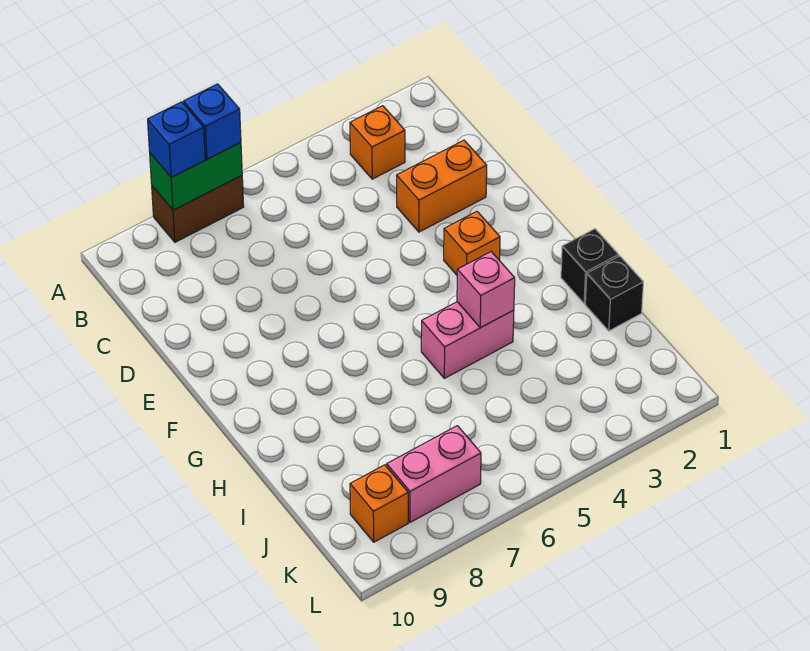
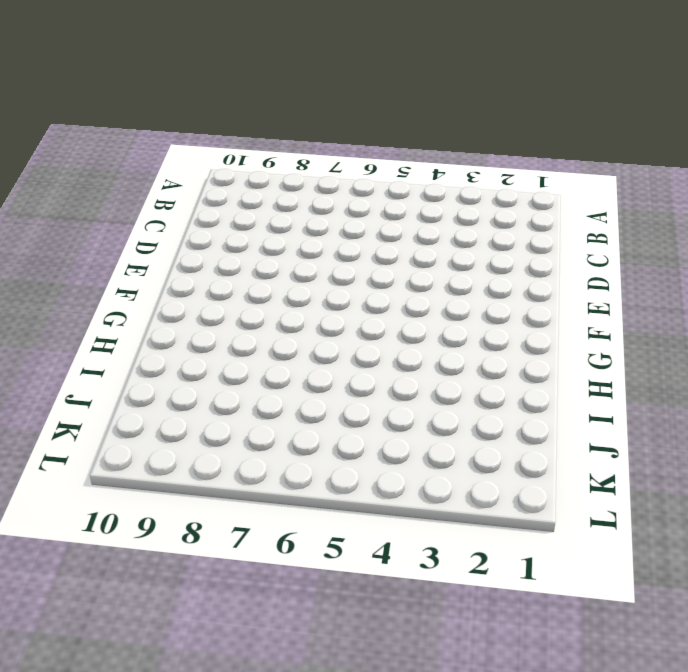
none -> brown brick A7:A8 level 1
none -> orange brick B3 level 1
none -> orange brick D2:D3 level 1

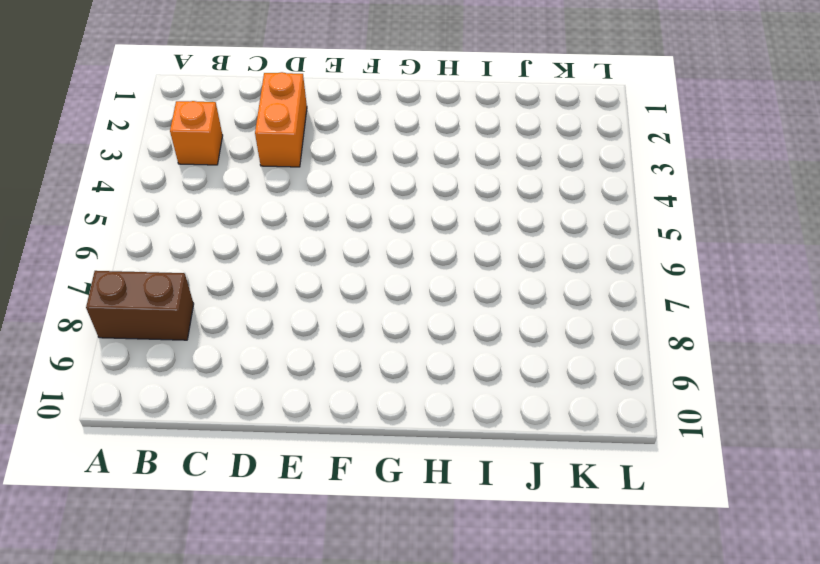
brown brick A8:B8 level 1 -> brown brick A7:A8 level 1
none -> orange brick F3 level 1
none -> black brick H1 level 1
none -> pink brick H4:H5 level 1

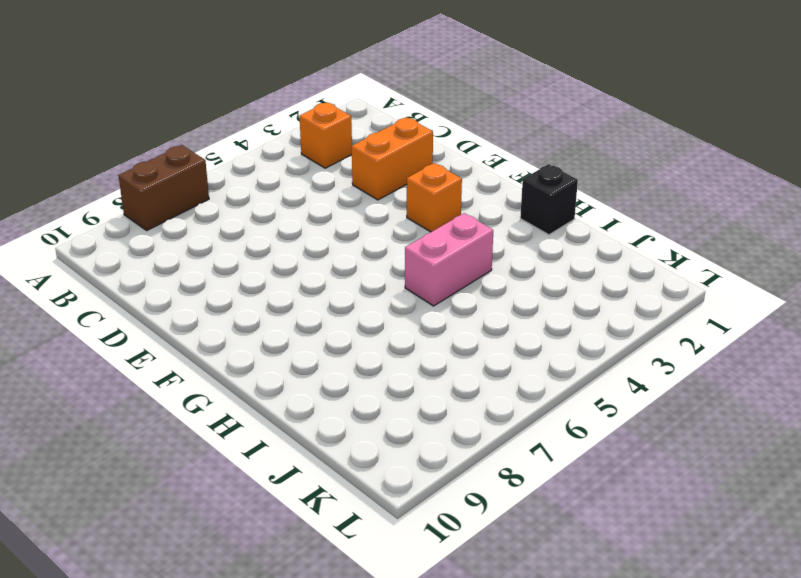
none -> black brick I1 level 1
none -> pink brick K7:K8 level 1
none -> orange brick K9 level 1

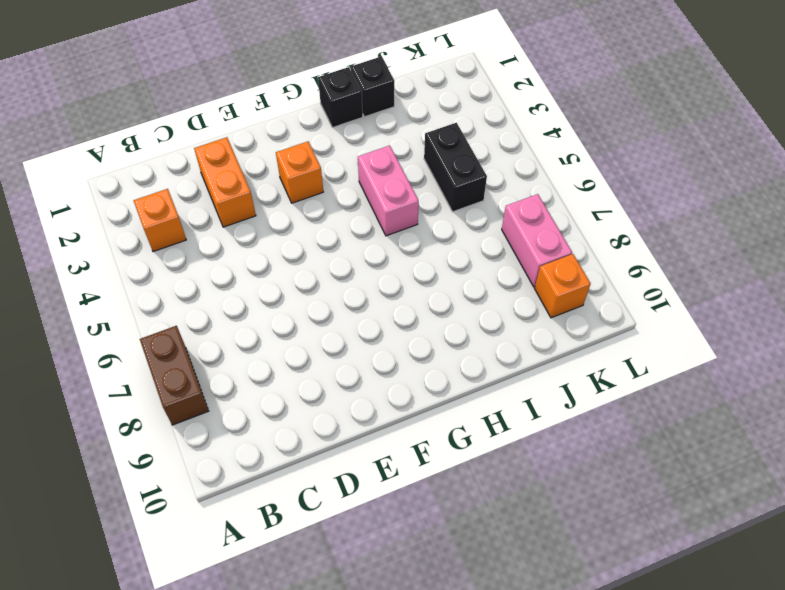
black brick J4:J5 level 1 -> none
none -> green brick A7:A8 level 2
none -> pink brick H4 level 2
none -> blue brick A7 level 3

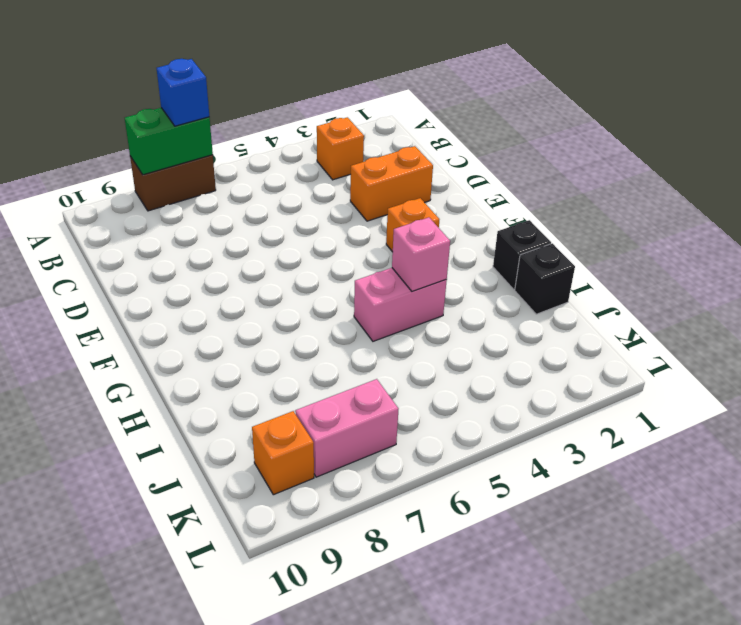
none -> blue brick A8 level 3

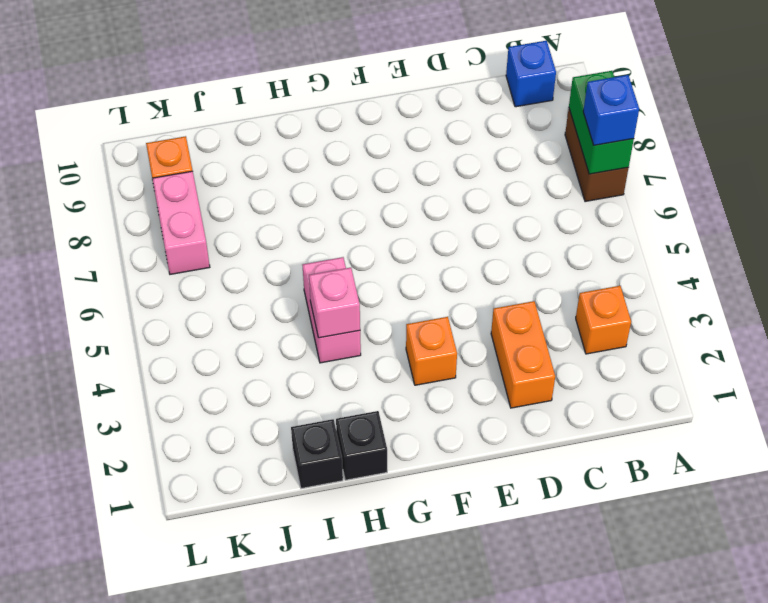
blue brick B10 level 1 -> blue brick A8 level 3

